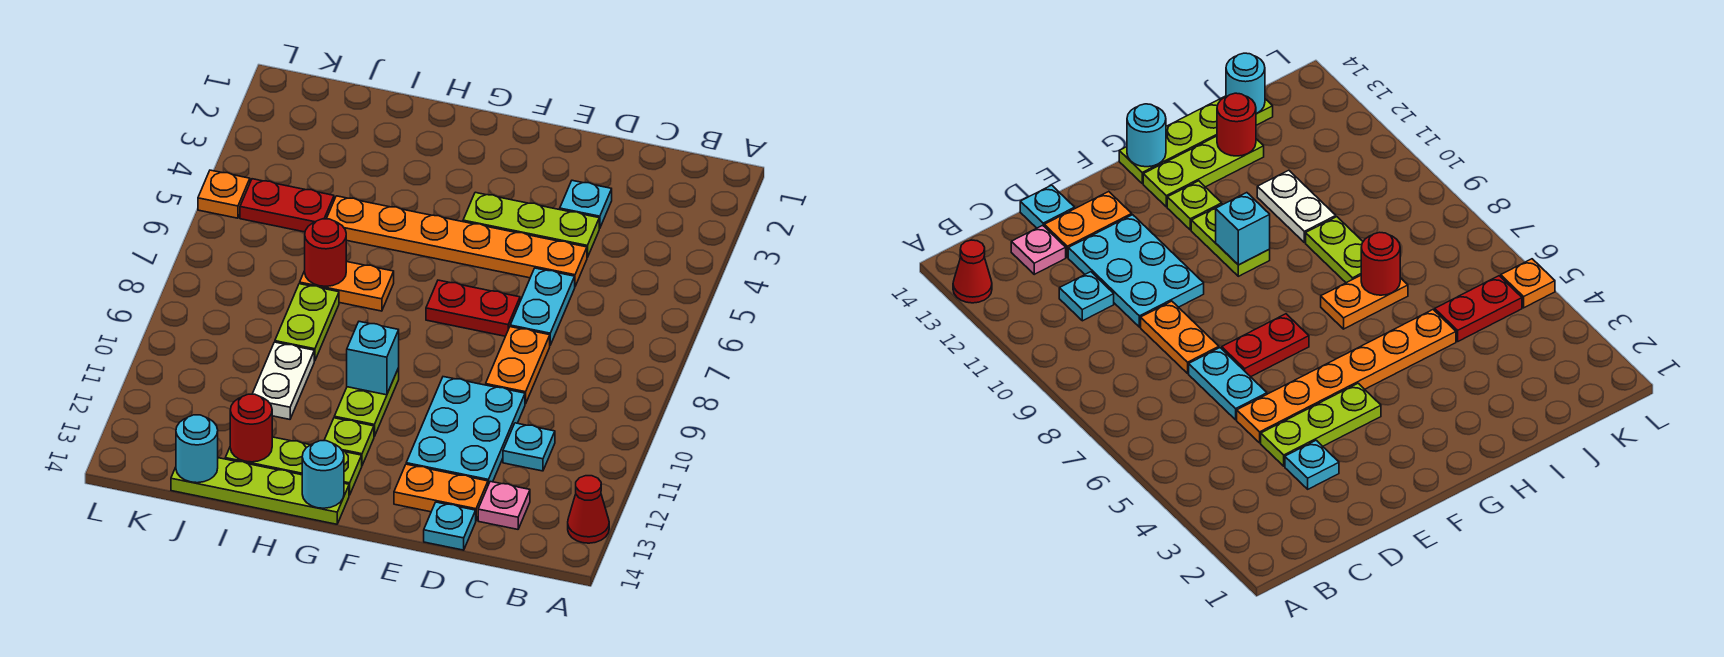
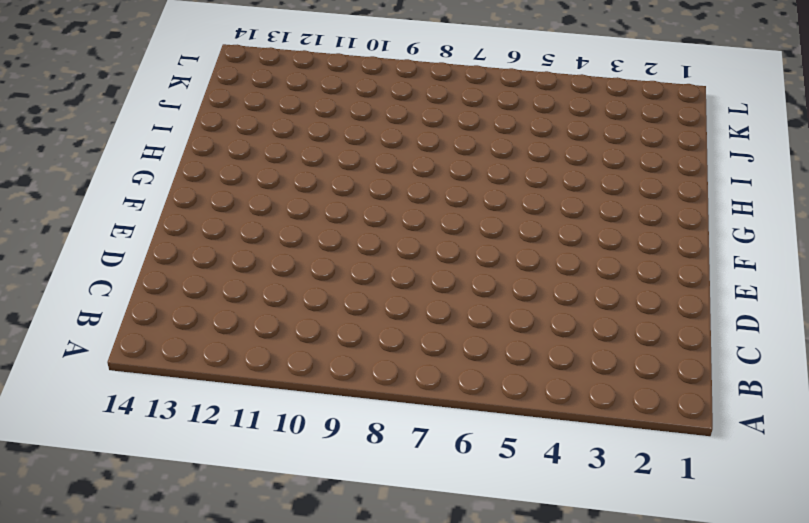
none -> red cone A13 level 1
none -> cyan plate C11 level 1
none -> pink plate C13 level 1

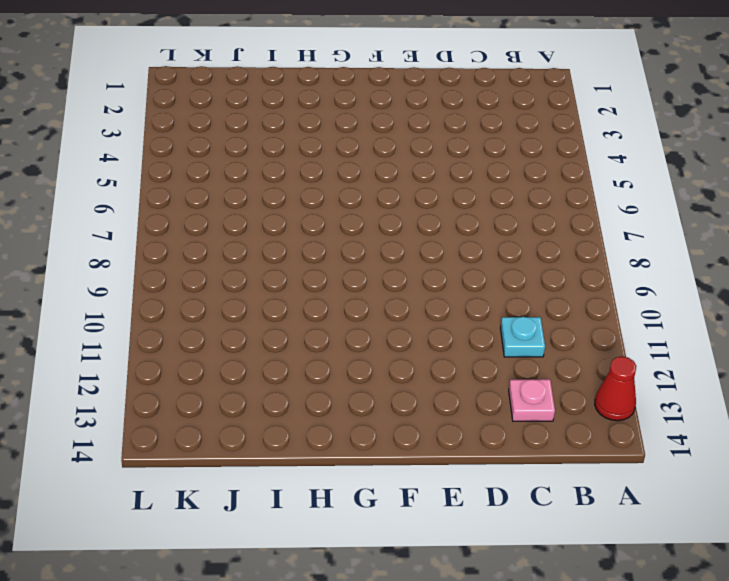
none -> cyan plate D3 level 1
none -> lime plate D4:F4 level 1
none -> orange plate D5:I5 level 1

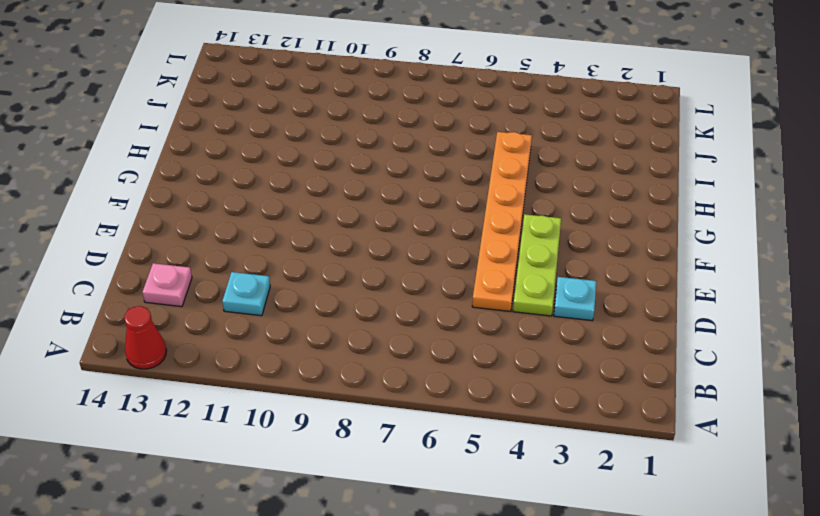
none -> cyan plate D6:D7 level 1
none -> orange plate D8:D9 level 1
none -> cyan plate D10:E12 level 1

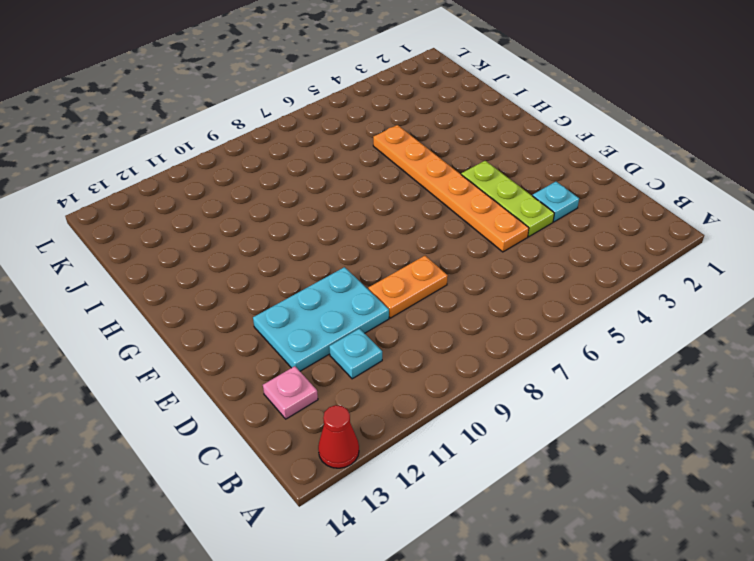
none -> cyan plate D6:D7 level 1
none -> orange plate D13:E13 level 1
none -> cyan plate D14 level 1

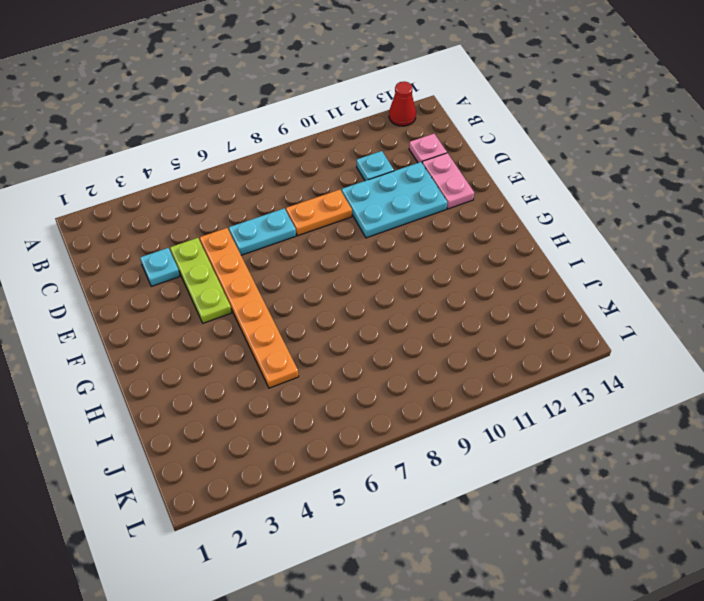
pink plate D13:E13 level 1 -> orange plate D13:E13 level 1
none -> cyan plate D14 level 1
none -> red plate E7:F7 level 1
none -> lime plate G10:G11 level 1

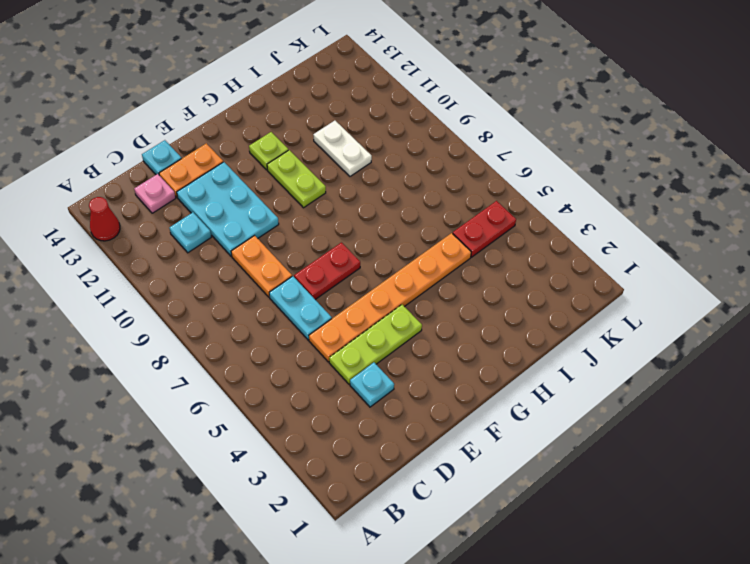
none -> lime plate G13:I13 level 1
none -> lime plate G14:J14 level 1
none -> orange plate H7:I7 level 1

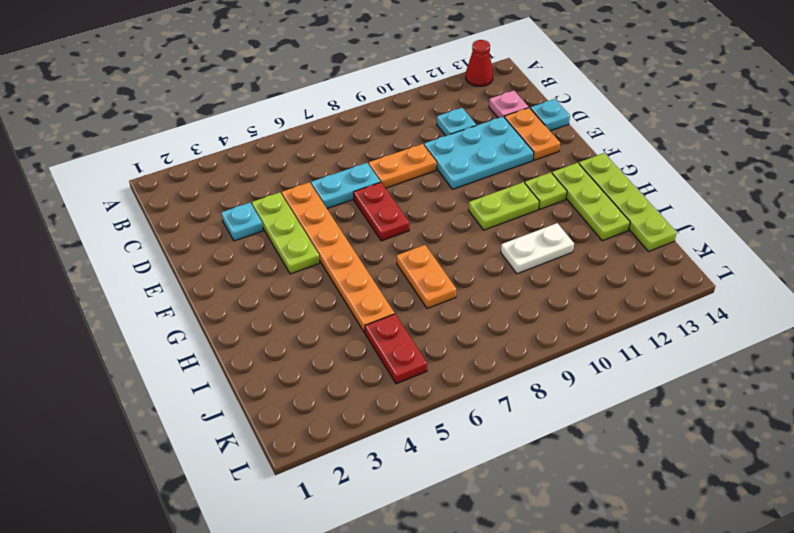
none -> lime plate I8:I9 level 1
none -> orange plate L5 level 1
none -> cyan brick G10 level 2

